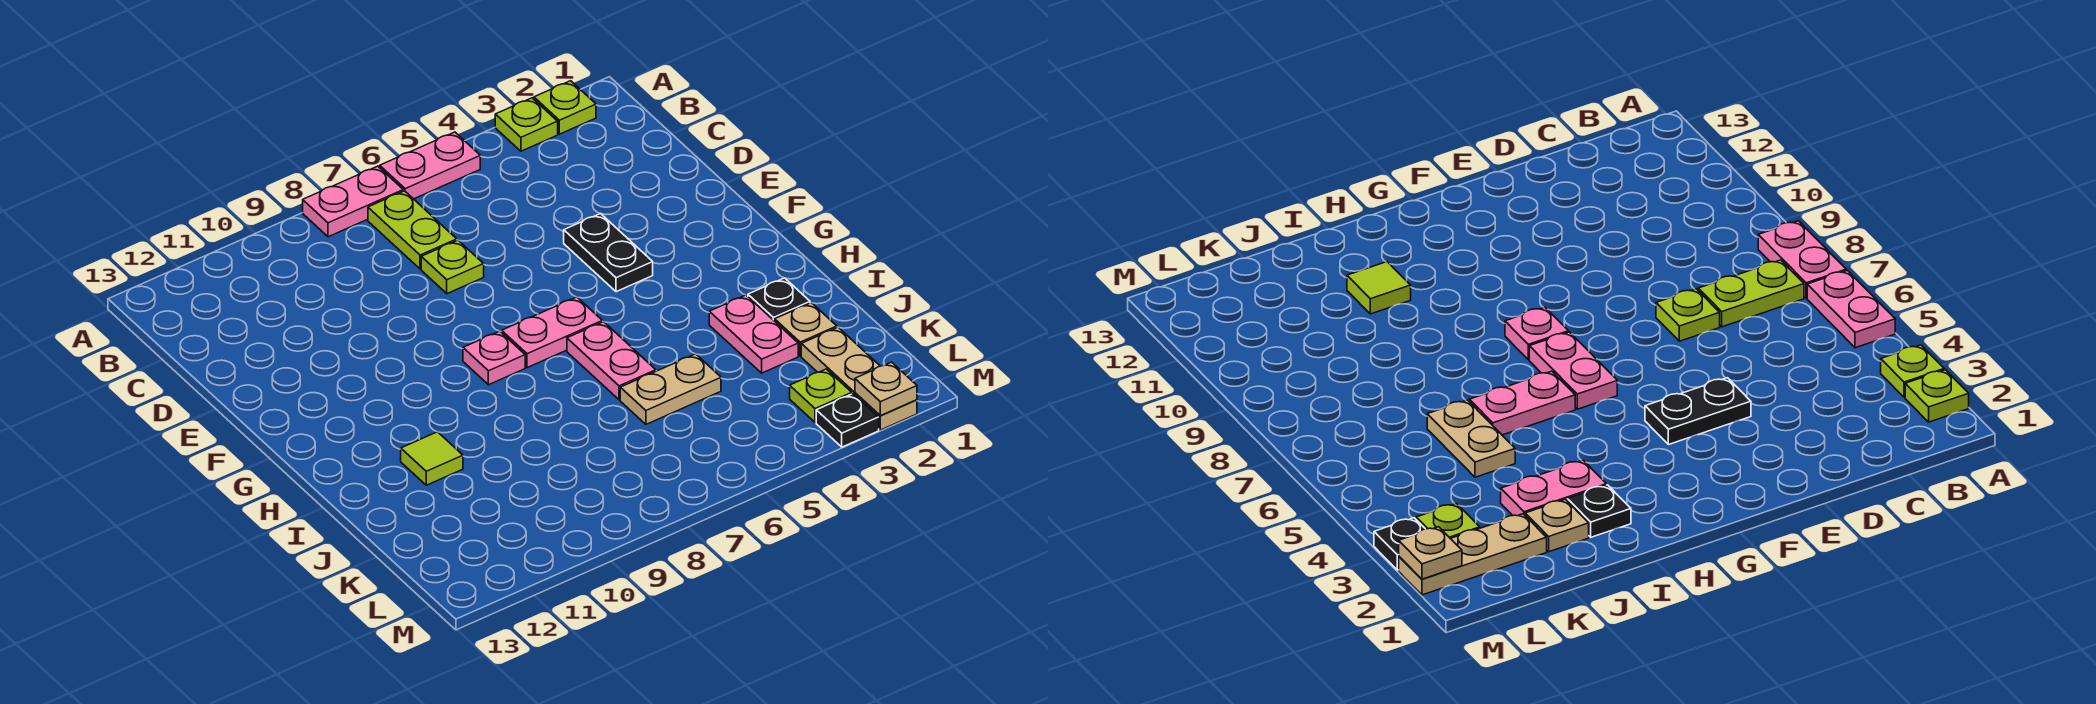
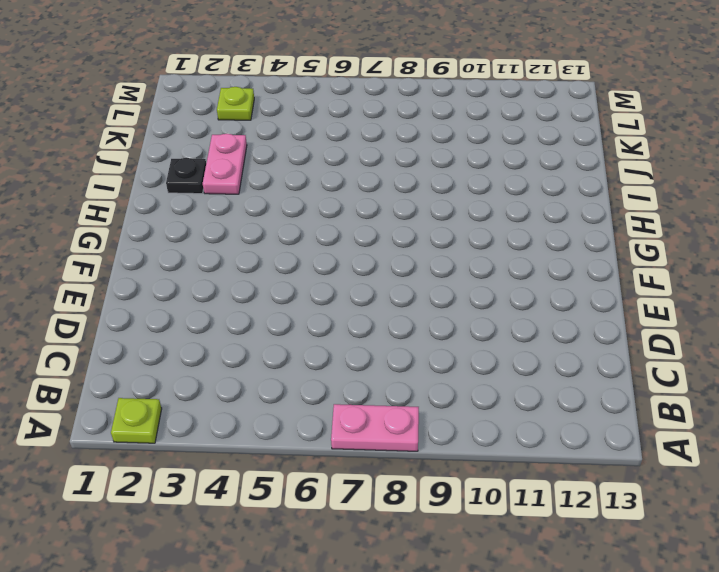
none -> lime plate A3 level 1
none -> pink plate A5:A6 level 1
none -> lime plate B7:C7 level 1

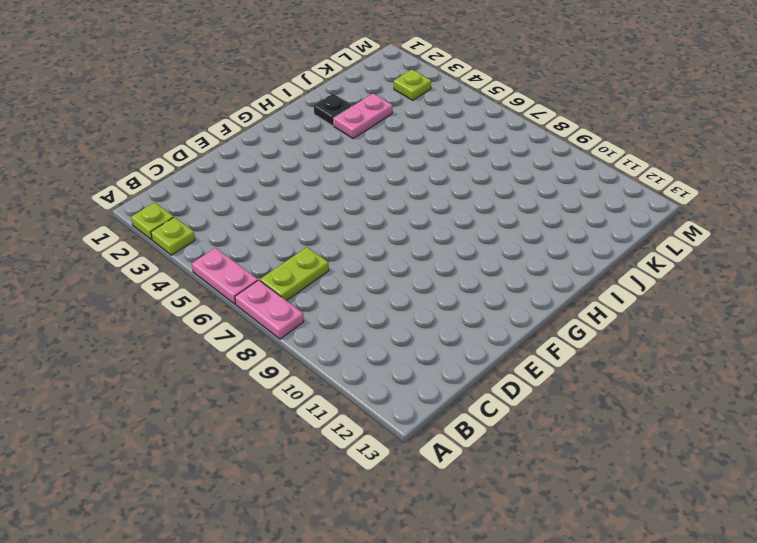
none -> lime plate D7 level 1
none -> black plate E4:F4 level 1
none -> pink plate G6:G7 level 1

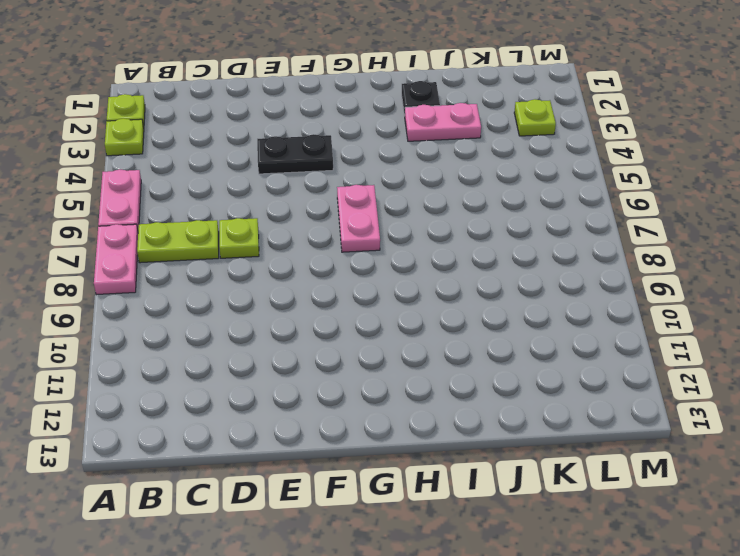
none -> pink plate G8 level 1
none -> pink plate H6:I6 level 1
none -> lime tile I11 level 1

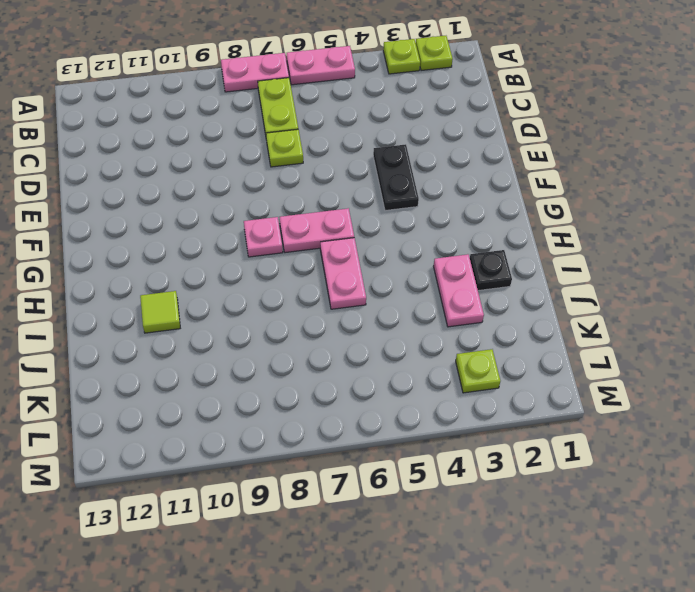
none -> tan plate J2 level 1
none -> tan plate J5:J6 level 1
none -> tan plate K2:M2 level 1

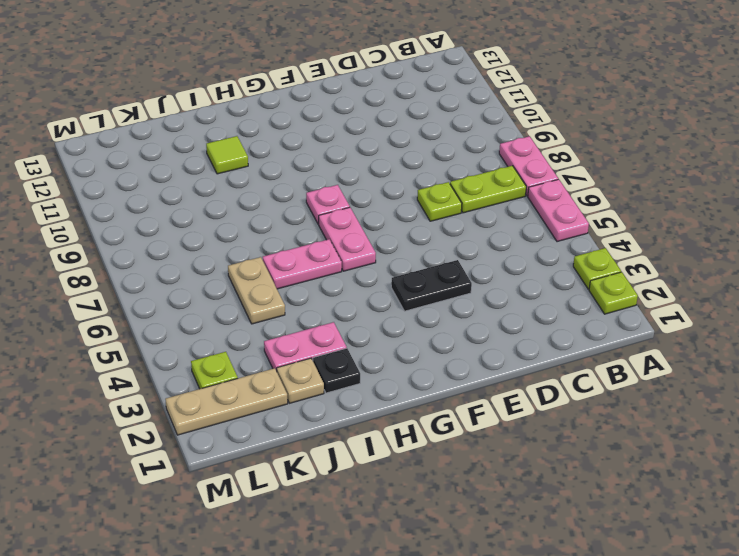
none -> black plate M3 level 1
none -> tan plate M2 level 2

